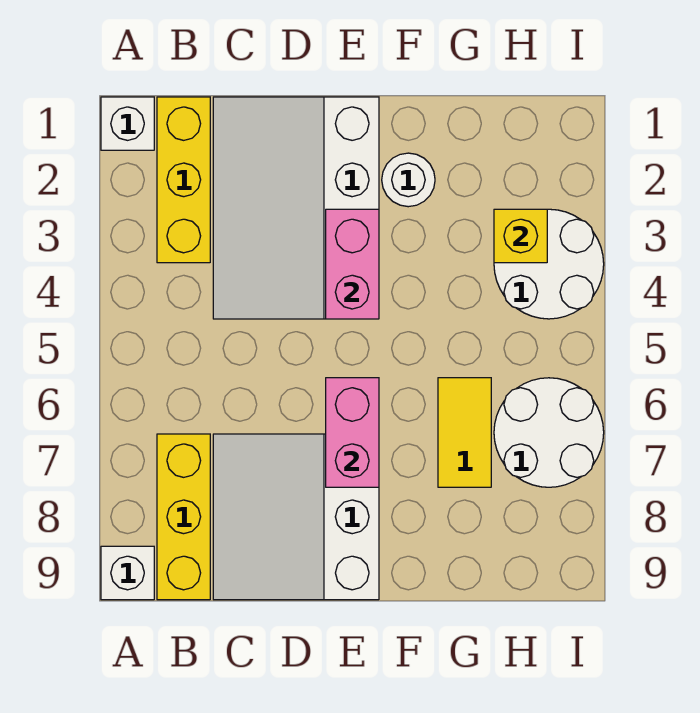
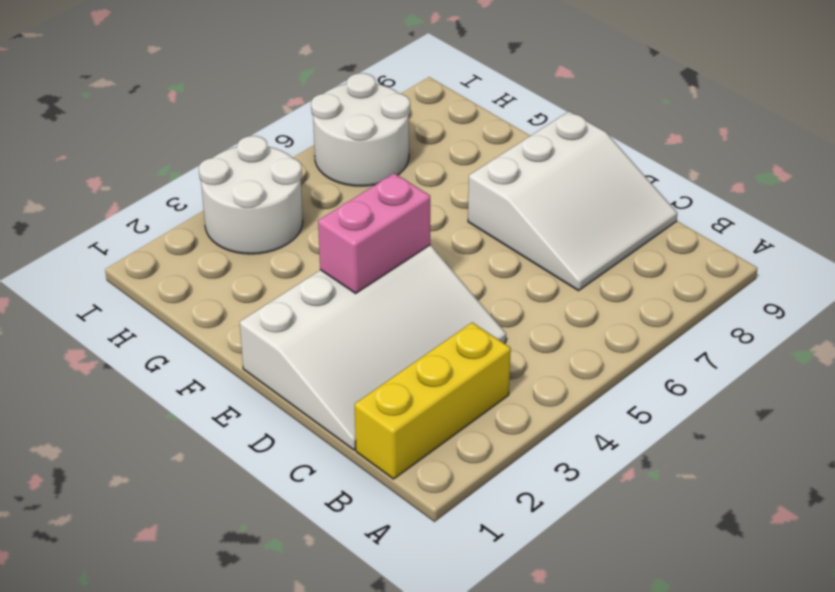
none -> white brick A1 level 1
none -> white brick A9 level 1
none -> yellow brick B7:B9 level 1

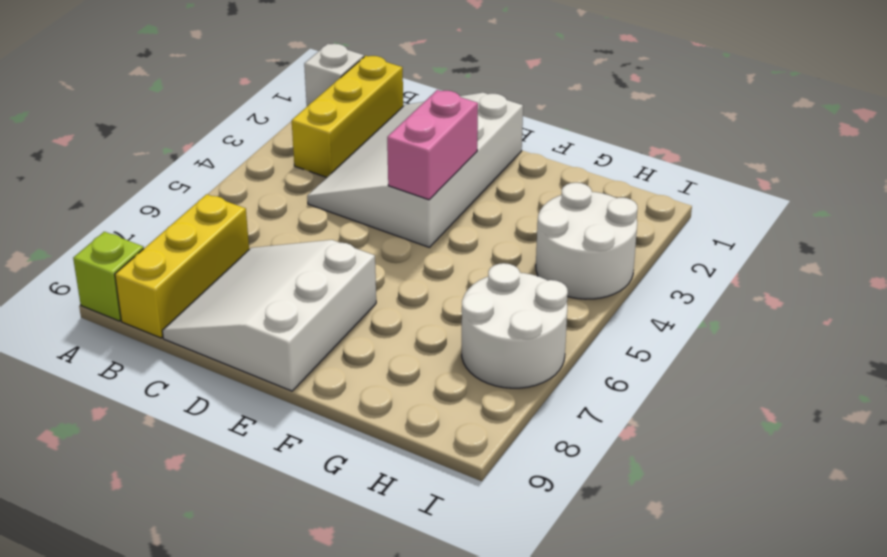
lime brick A9 level 1 -> white brick A9 level 1
none -> white round brick F2 level 1
none -> yellow tile G6:G7 level 1
none -> pink brick E6:E7 level 2

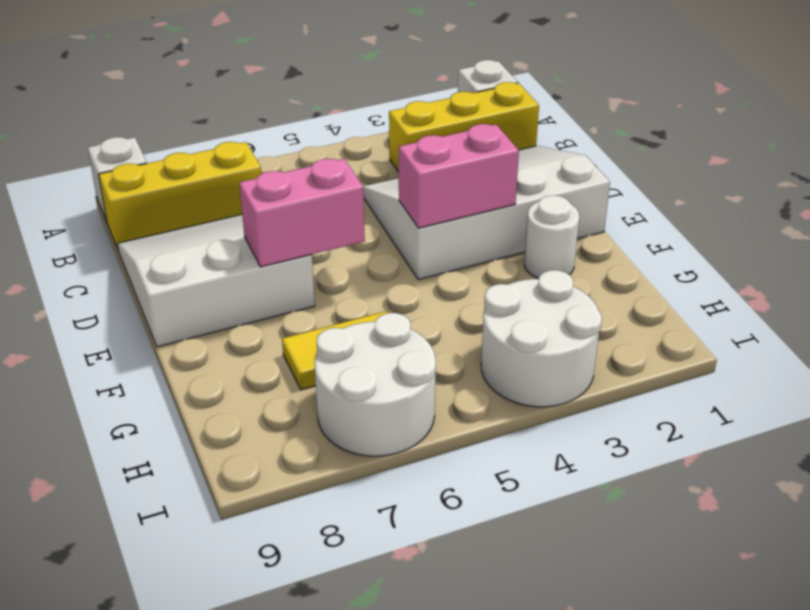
none -> yellow brick H3 level 2

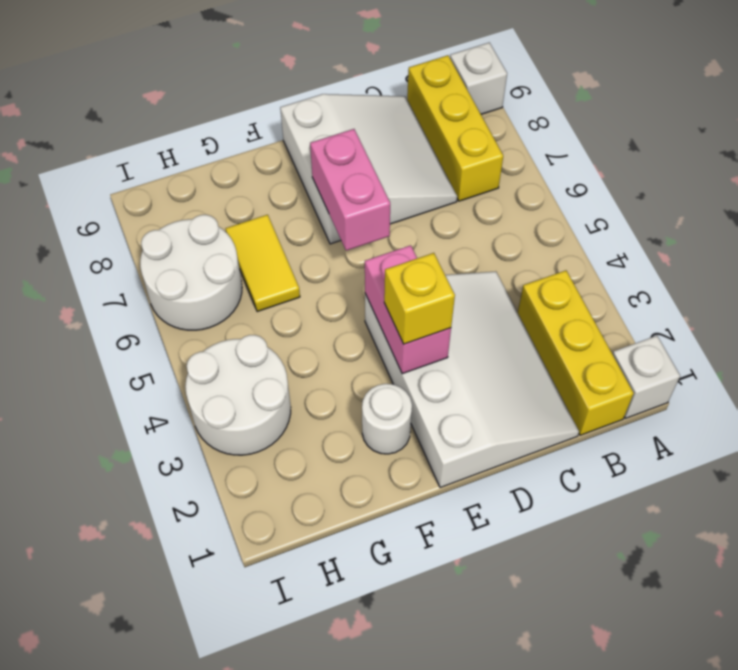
yellow brick E3 level 3 -> yellow brick H3 level 2

